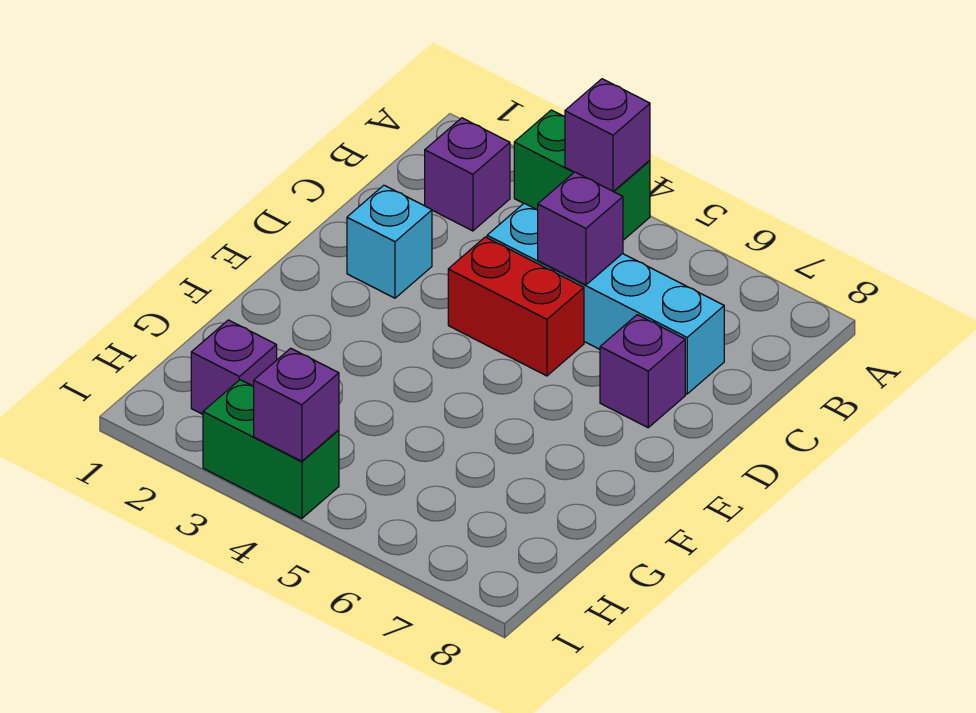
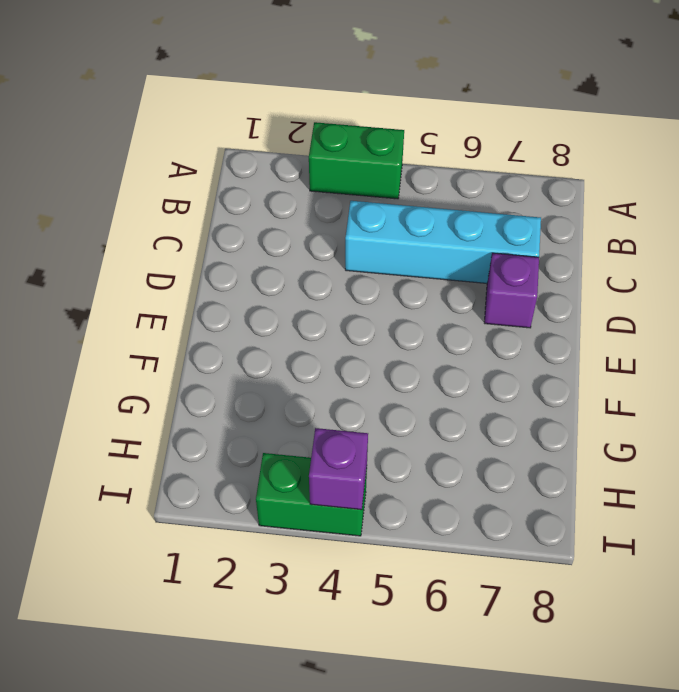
none -> purple brick B2 level 1
none -> cyan brick D2 level 1

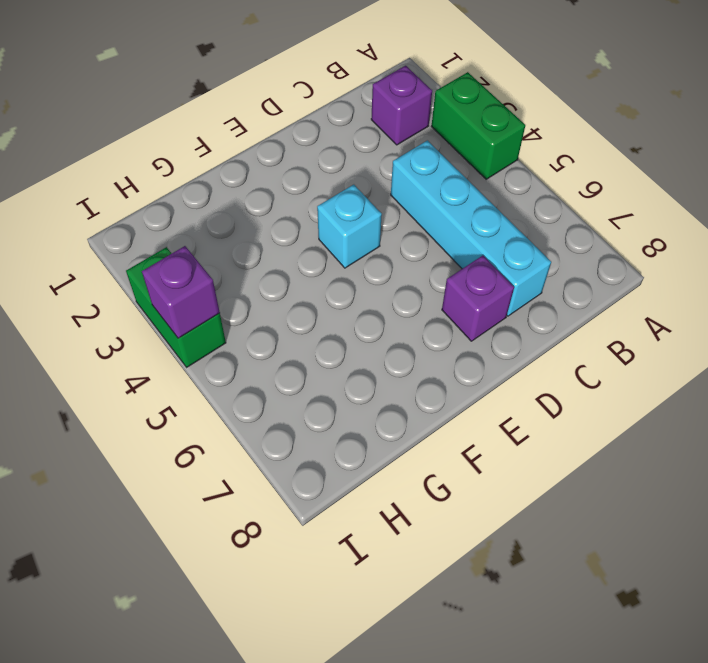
cyan brick E4 level 1 -> cyan brick D2 level 1
none -> red brick D4:D5 level 1
none -> purple brick H2 level 1

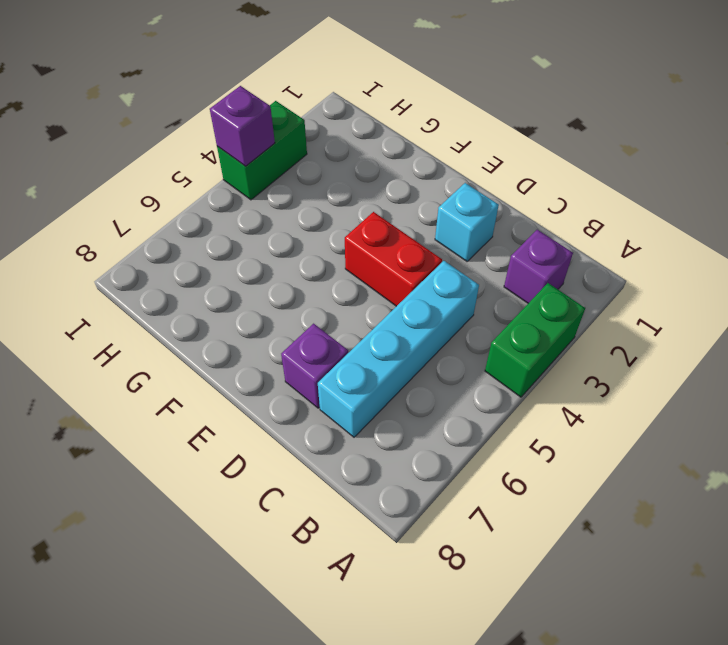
red brick D4:E4 level 1 -> red brick D4:D5 level 1
none -> purple brick H2 level 1
none -> purple brick A4 level 2

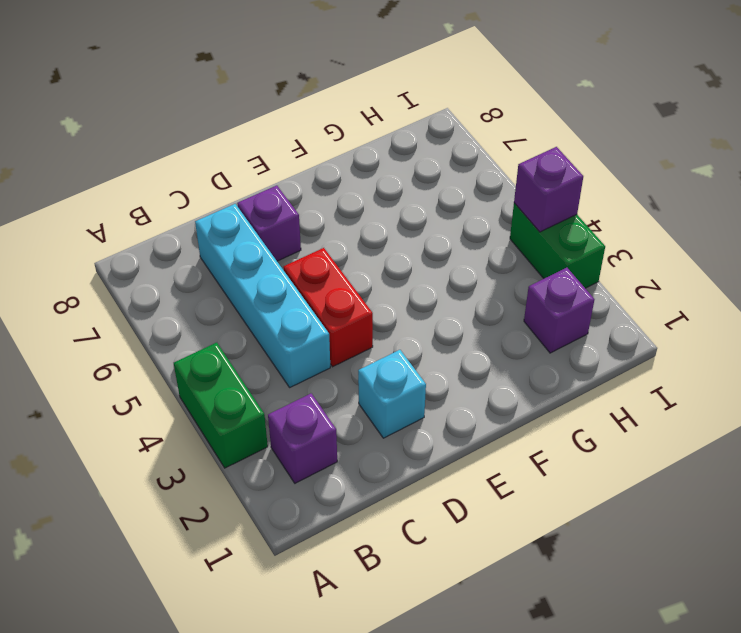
none -> purple brick A4 level 2
none -> purple brick C5 level 2

